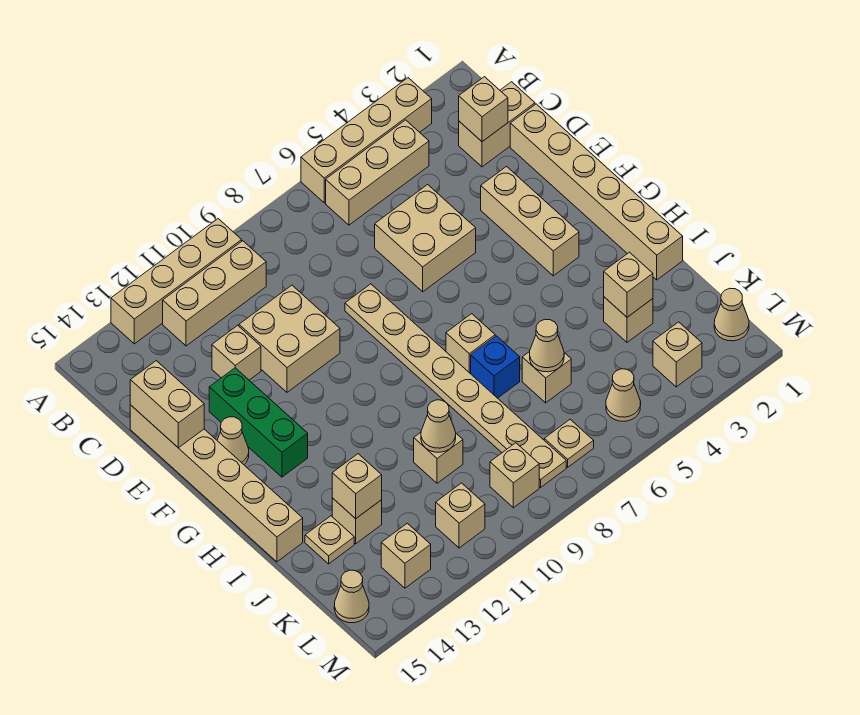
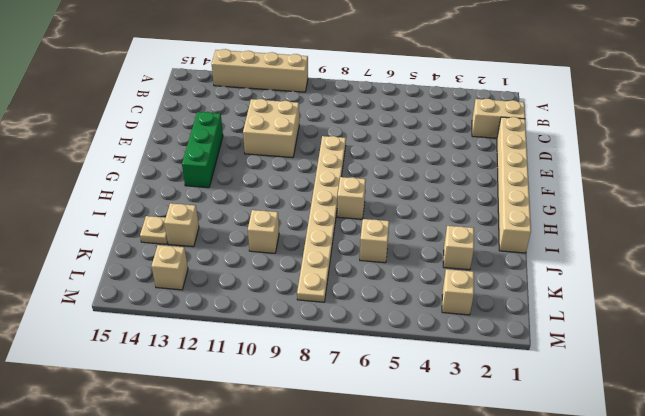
none -> tan brick A3:A6 level 1
none -> tan brick B4:B6 level 1
none -> tan brick B10:B12 level 1
none -> tan brick D5:E6 level 1

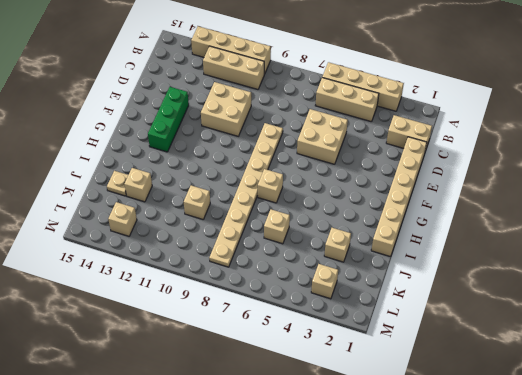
none -> tan brick D12 level 1
none -> tan brick D15:I15 level 1
none -> tan brick E3:G3 level 1
none -> tan cone F14 level 1

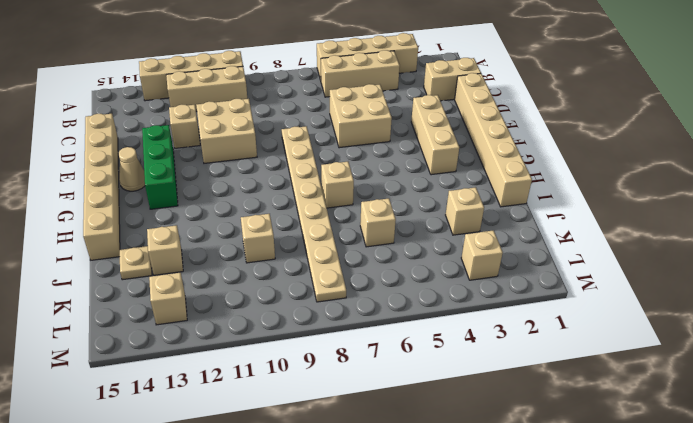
none -> blue brick I7 level 1
none -> tan cone L1 level 1
none -> tan cone L5 level 1
none -> tan plate L7 level 1

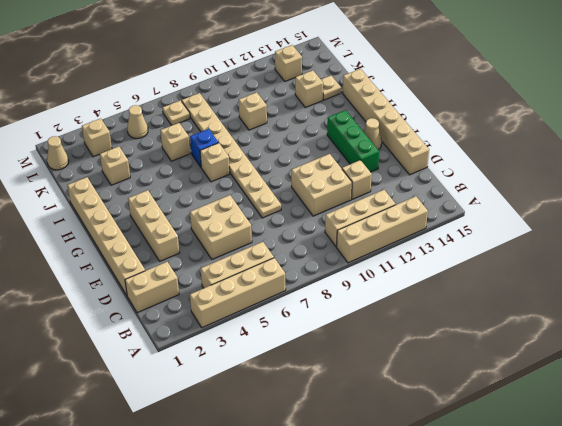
none -> tan brick L9 level 1
none -> tan brick L11 level 1
none -> tan cone L15 level 1
none -> tan brick C2 level 2

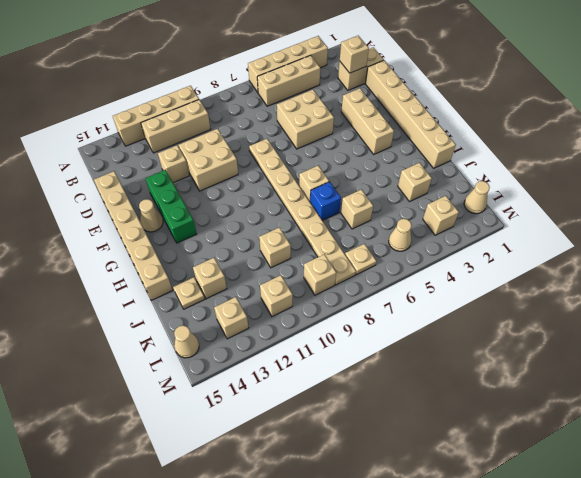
none -> tan brick D15:E15 level 2
none -> tan brick J3 level 2
none -> tan cone J6 level 2
none -> tan cone J10 level 2

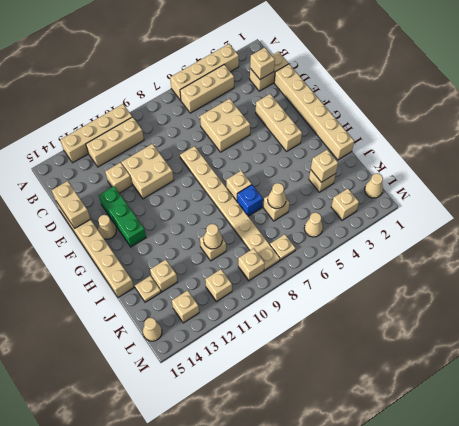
none -> tan brick J13 level 2

